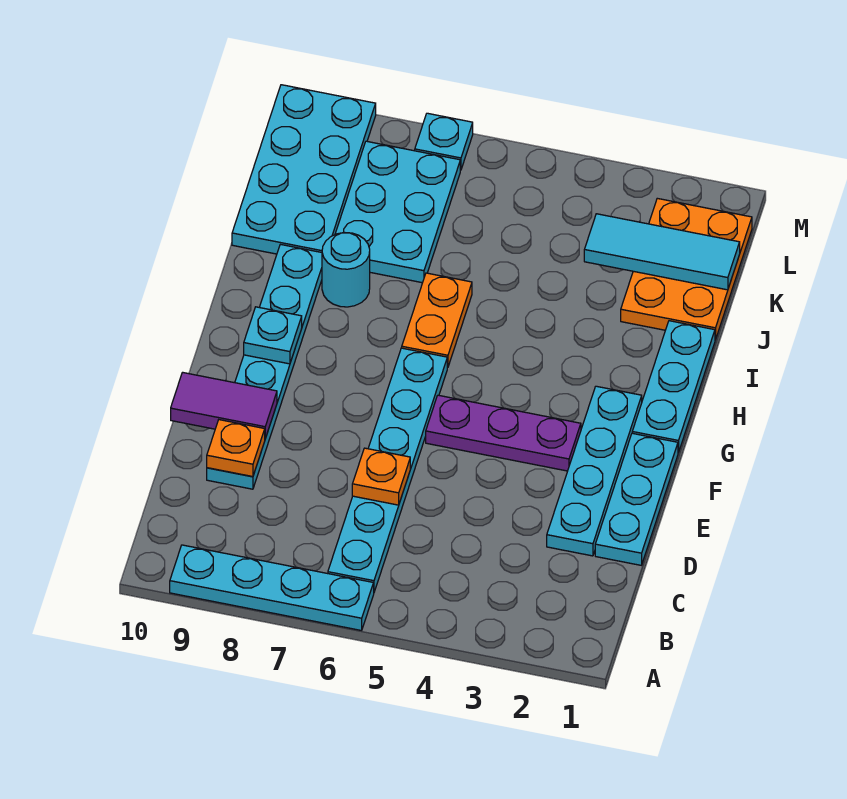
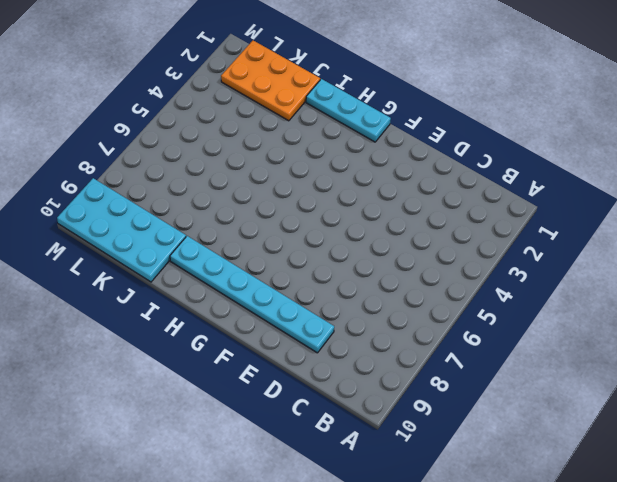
none -> cyan plate A6:A9 level 1
none -> cyan plate B6:G6 level 1
none -> cyan plate D1:F1 level 1

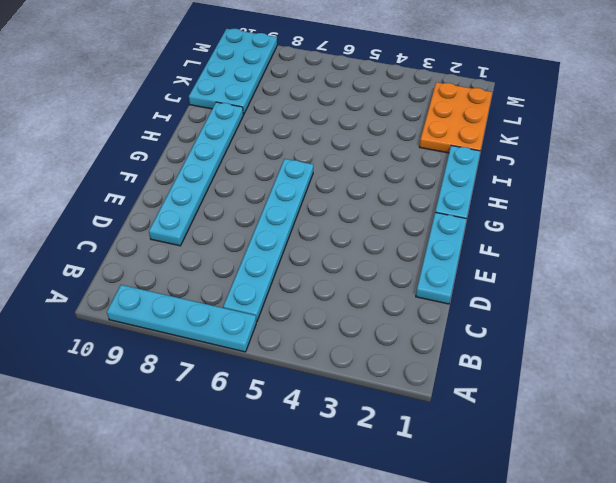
none -> cyan plate D2:G2 level 1
none -> purple plate F3:F5 level 1
none -> orange plate H6:I6 level 1

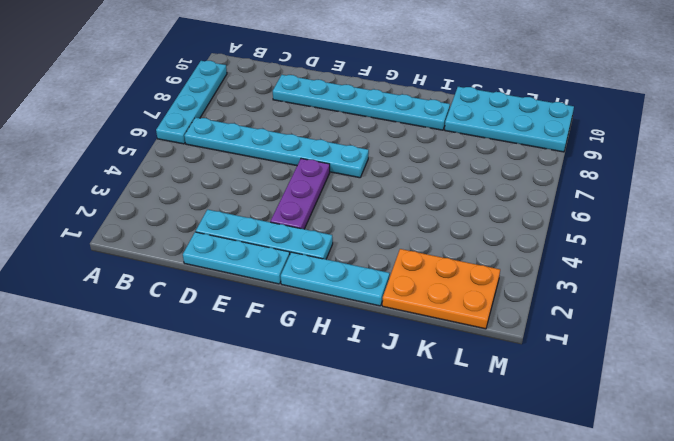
none -> orange plate H6:I6 level 1
none -> cyan round brick I8 level 1
none -> cyan plate J7:L8 level 1

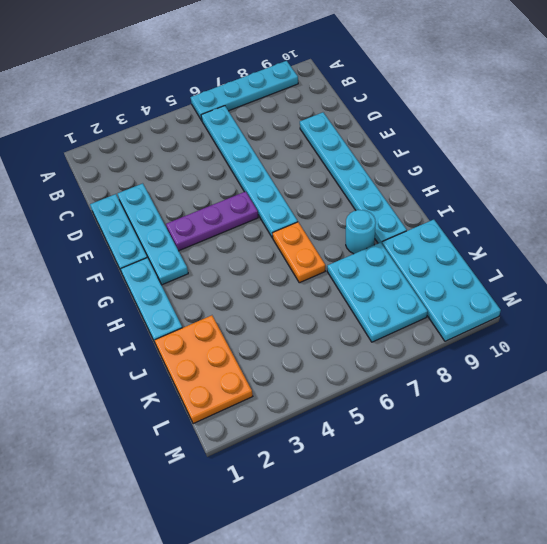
none -> cyan plate M7 level 1
none -> orange plate D6 level 2
none -> orange plate D9 level 2

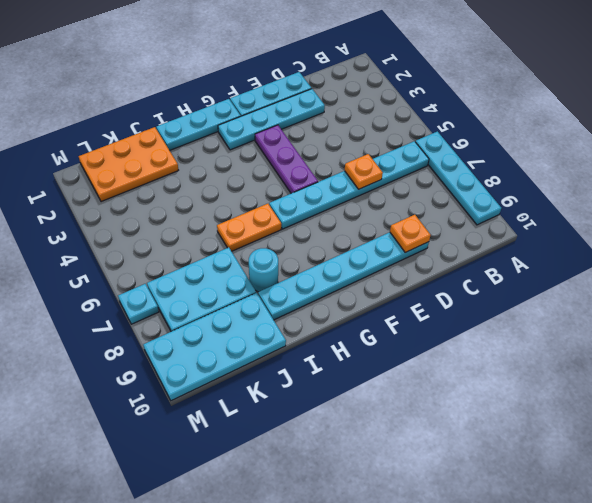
none -> purple tile E9:E10 level 2
none -> cyan plate G9 level 2
none -> cyan tile K1:K3 level 2

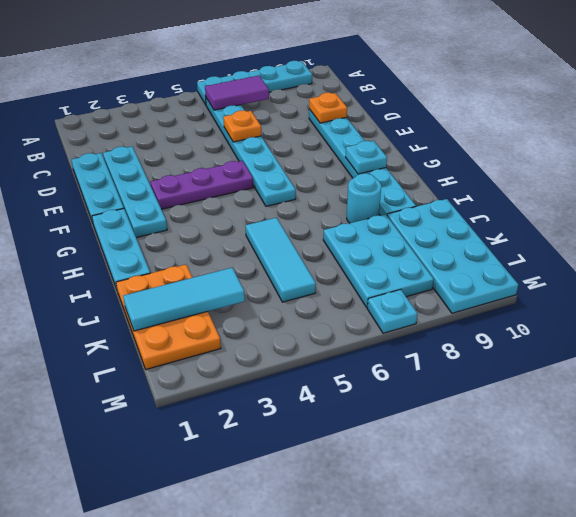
purple tile B6:B7 level 2 -> purple tile E9:E10 level 2
cyan tile I5:K5 level 1 -> none
none -> orange plate H6:I6 level 1

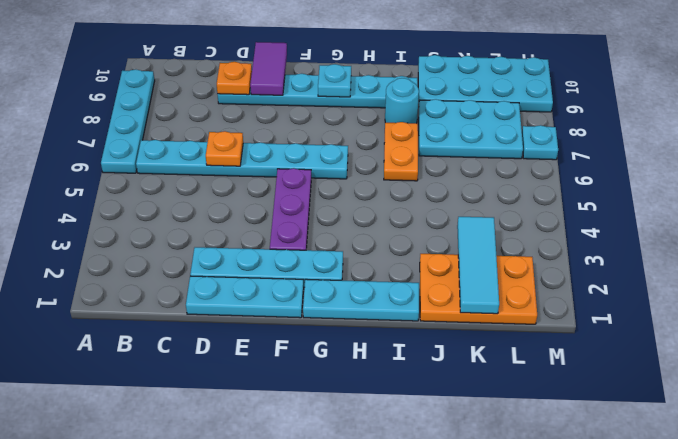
orange plate I6:I7 level 1 -> orange plate H6:I6 level 1

